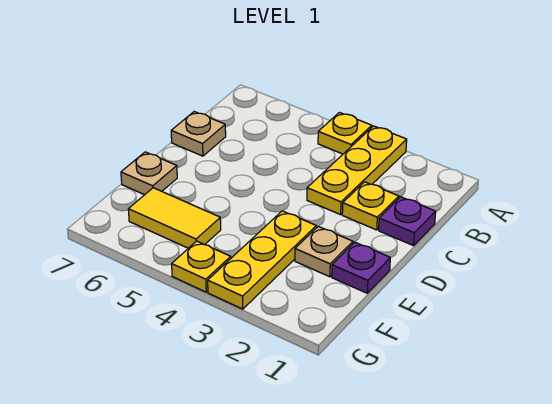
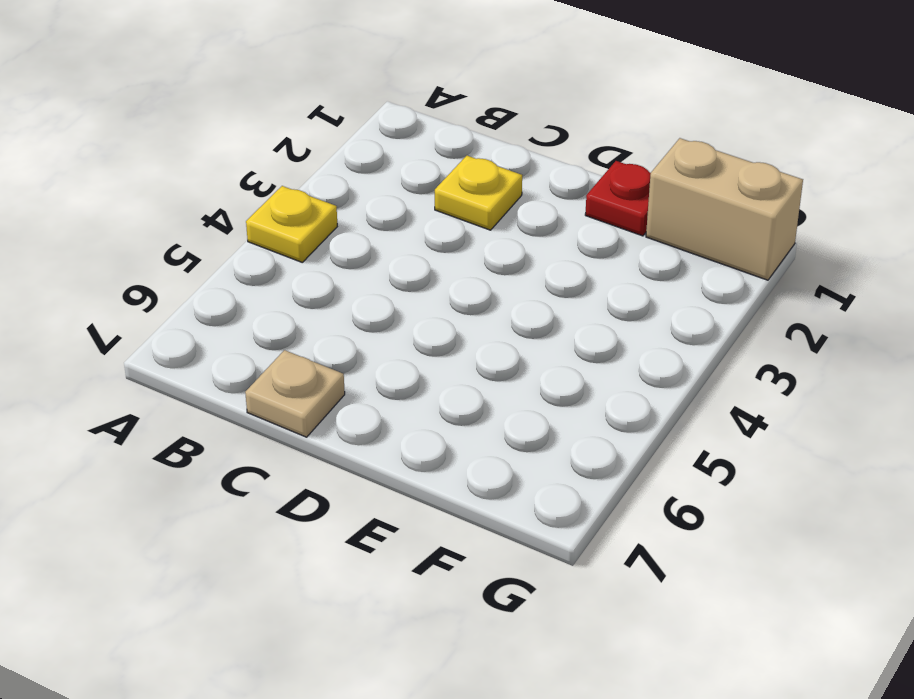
red plate E1 level 1 -> purple plate E1 level 1
tan brick F1:G1 level 1 -> none
none -> yellow plate A3:C3 level 1
none -> purple plate C1 level 1

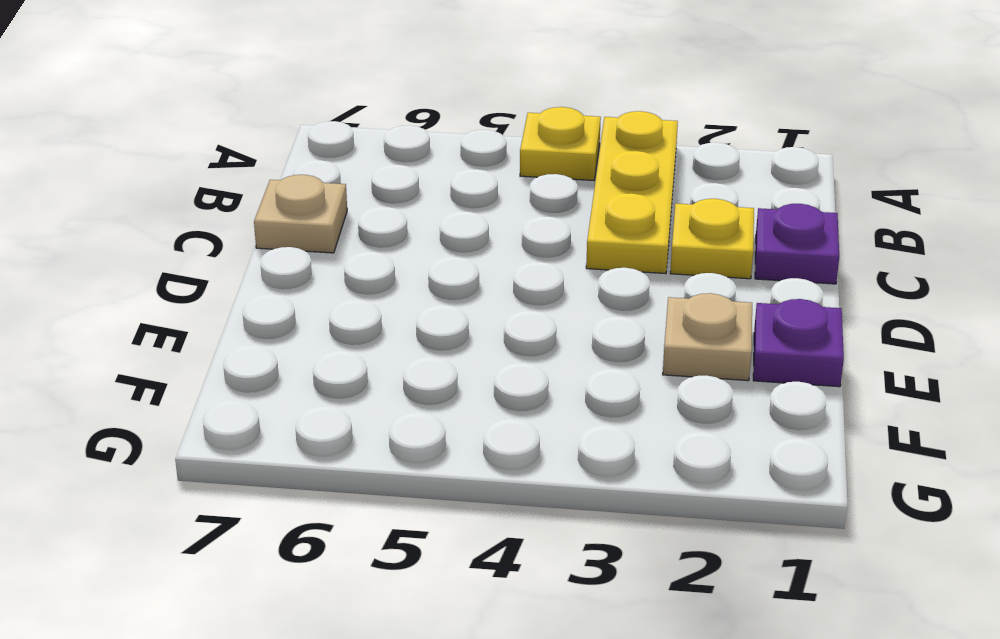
none -> yellow plate E3:G3 level 1
none -> tan plate E7 level 1

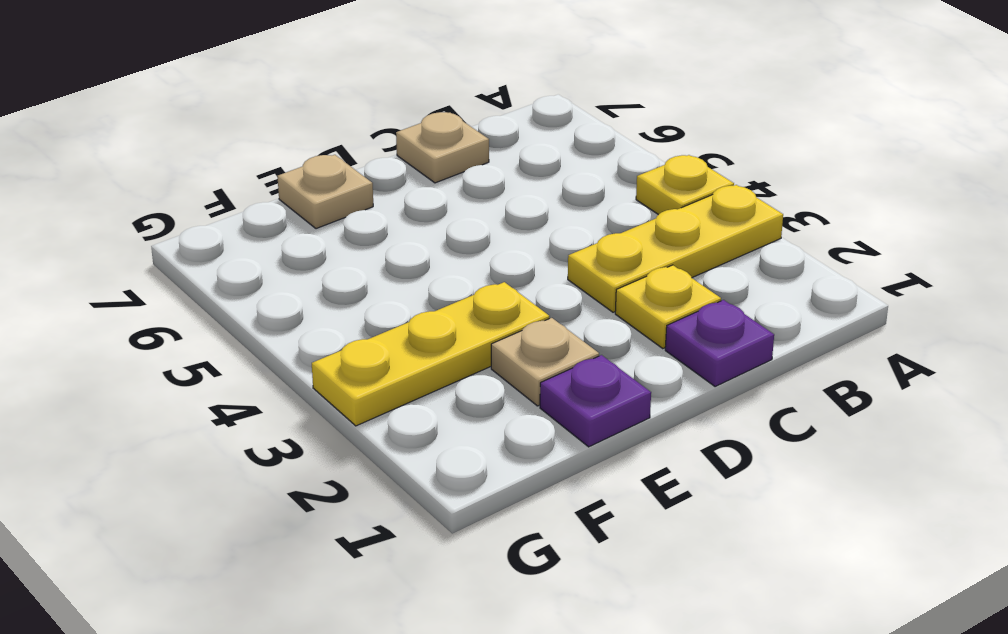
none -> yellow tile F5:F6 level 1
none -> yellow plate G4 level 1

